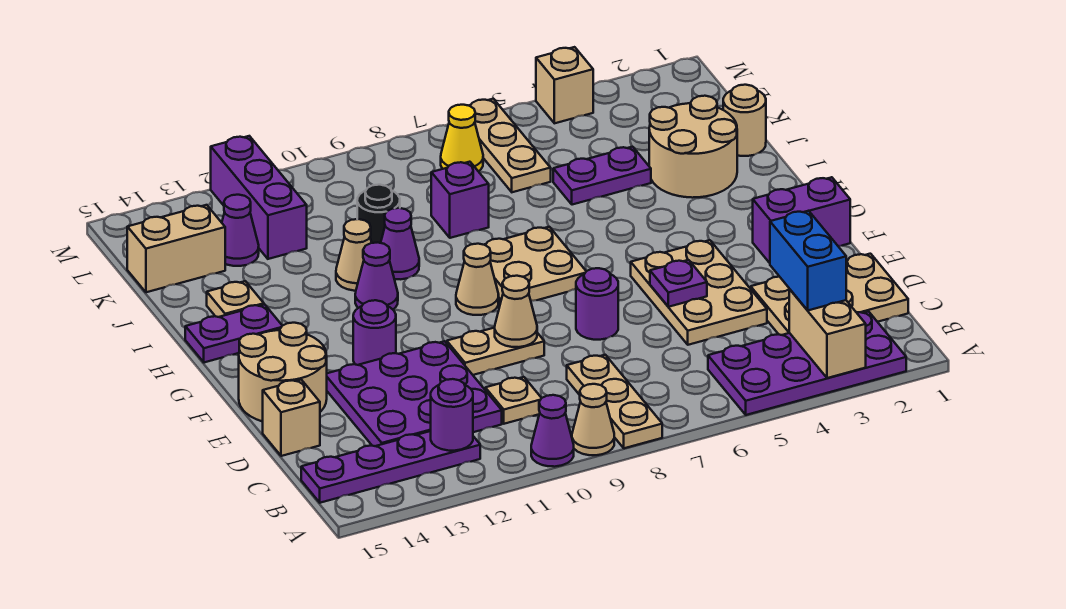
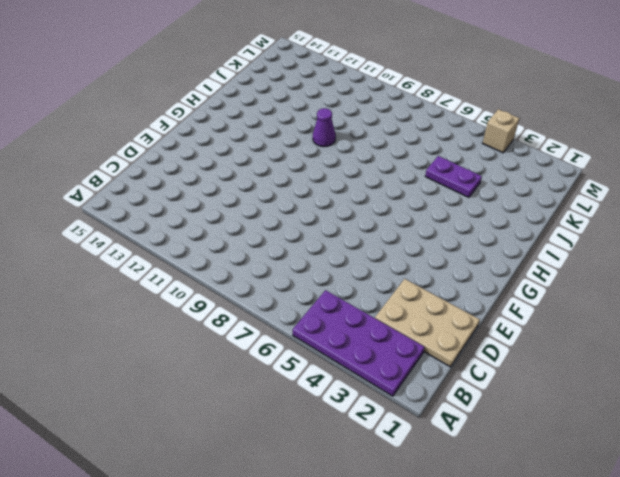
none -> tan plate A8:C8 level 1
none -> tan cone A9 level 1
none -> purple cone A10 level 1
none -> purple plate B12:B15 level 1

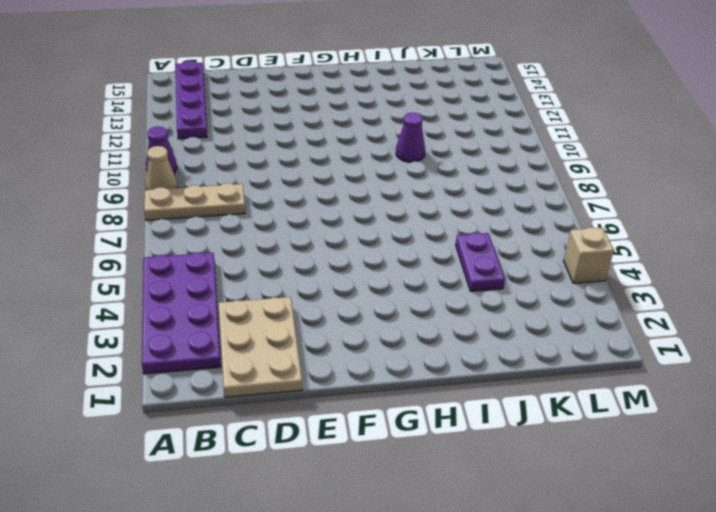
none -> tan plate C10 level 1
none -> purple plate C11:E13 level 1
none -> tan plate D4:F5 level 1
none -> tan brick D15 level 1

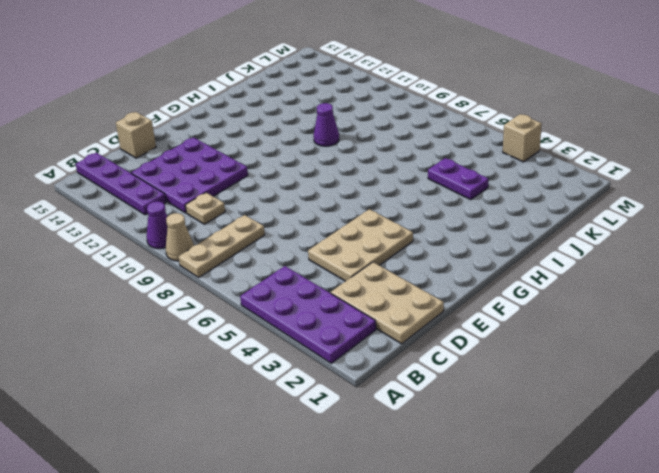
none -> purple round brick E7 level 1
none -> tan plate E9:E10 level 1
none -> tan round brick E14:F15 level 1
none -> purple brick F1:F2 level 1

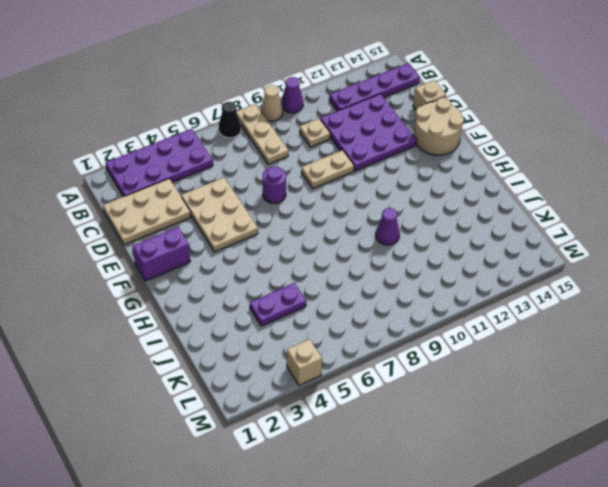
black cone A7 level 1 -> none
none -> purple round brick F12 level 1
none -> tan plate G7:H8 level 1
none -> tan cone G9 level 1
none -> purple cone H11 level 1

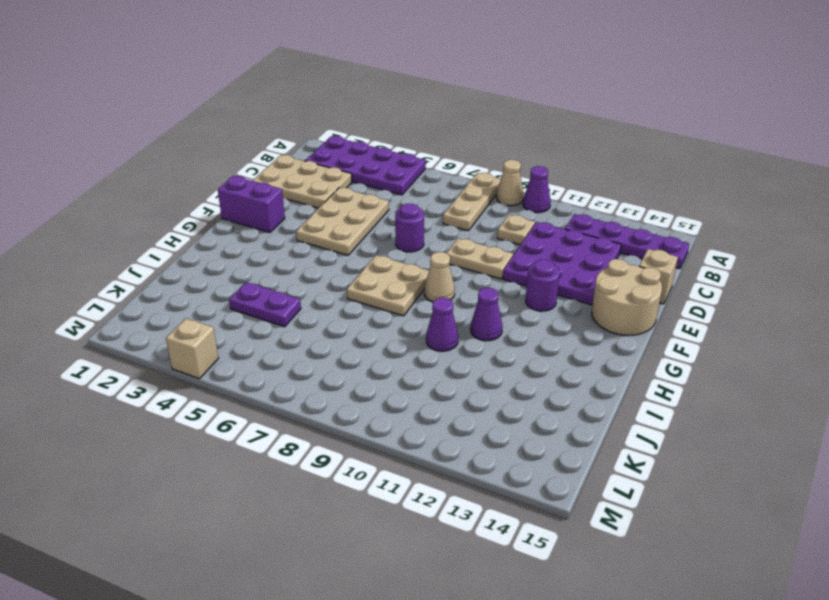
none -> purple plate H14:H15 level 1
none -> tan round brick I2:J3 level 1
none -> tan cone I11 level 1
none -> tan plate I14 level 1

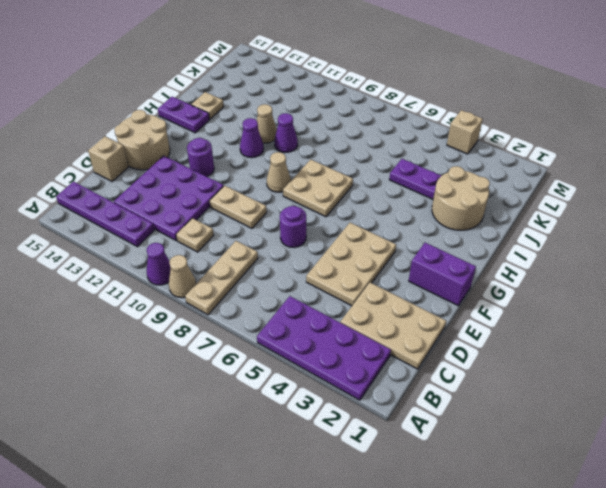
none -> tan round brick J1 level 1
none -> purple brick J8 level 1
none -> black round brick J10 level 1
none -> tan plate K6:M6 level 1

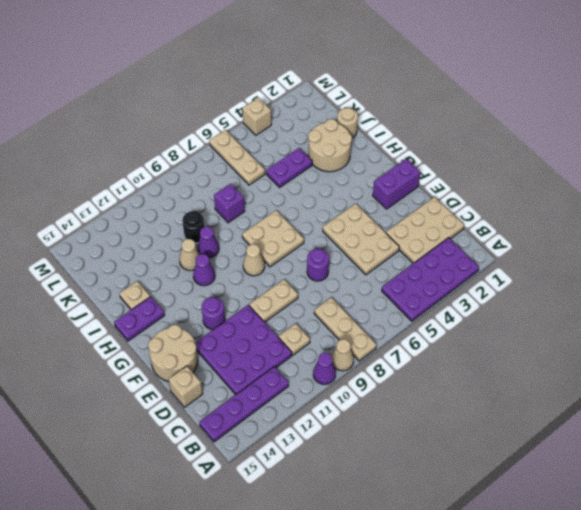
none -> purple brick K12:M12 level 1
none -> purple cone K13 level 1
none -> tan brick K14:K15 level 1
none -> yellow cone L7 level 1

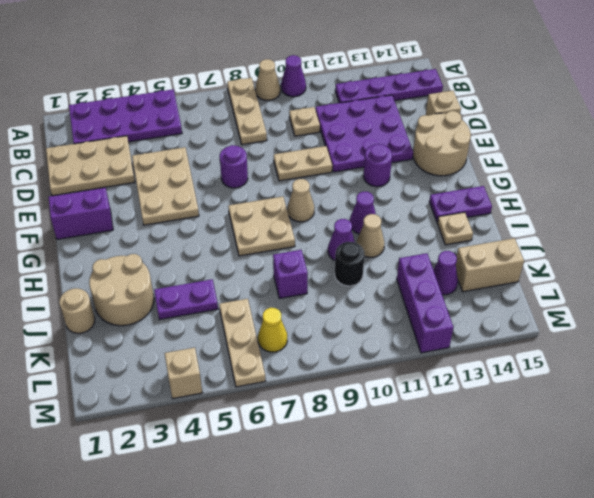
none -> tan brick A3:B3 level 2
none -> purple round brick B12 level 2
none -> purple plate E5 level 2
none -> tan cone E9 level 2

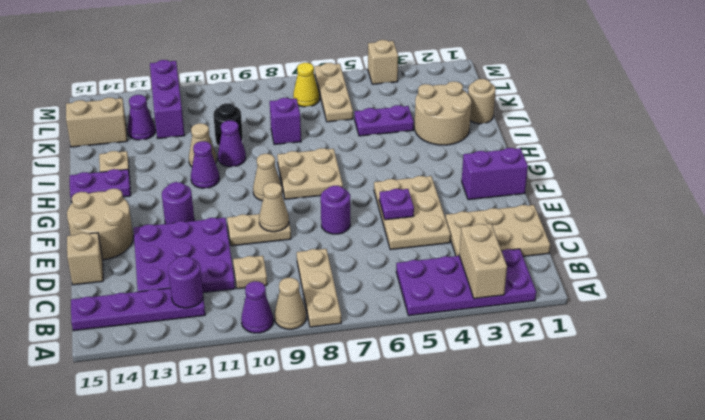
none -> blue brick B3:C3 level 3

